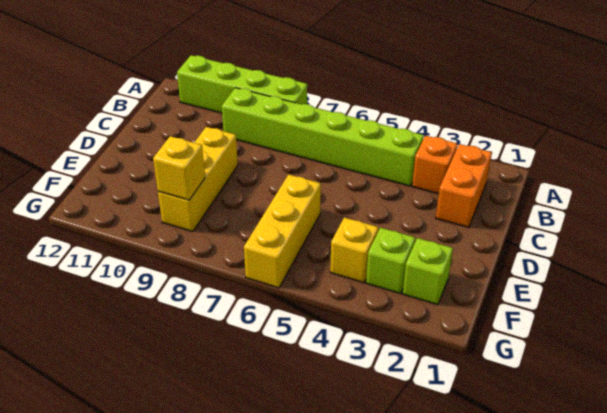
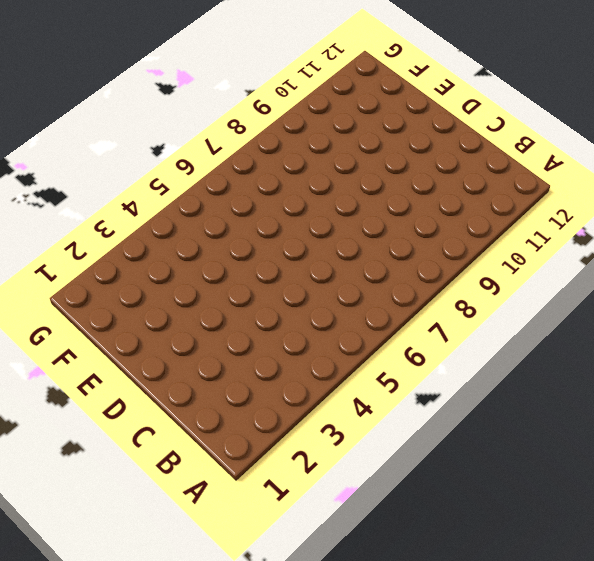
none -> lime brick A8:A11 level 1
none -> orange brick B2:C2 level 1

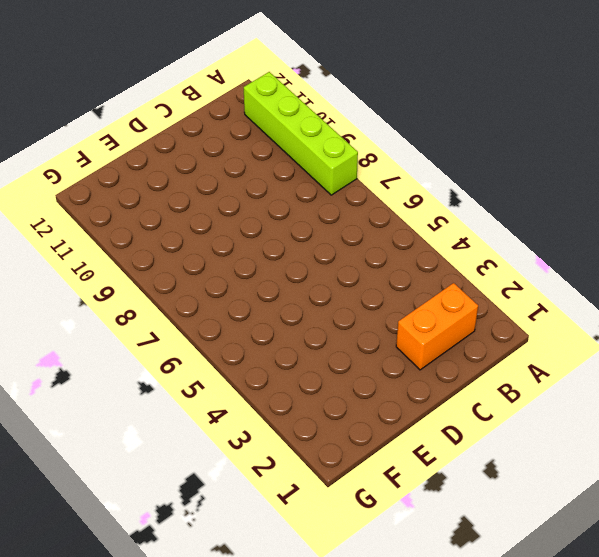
none -> orange brick B3 level 1
none -> lime brick B4:B9 level 1

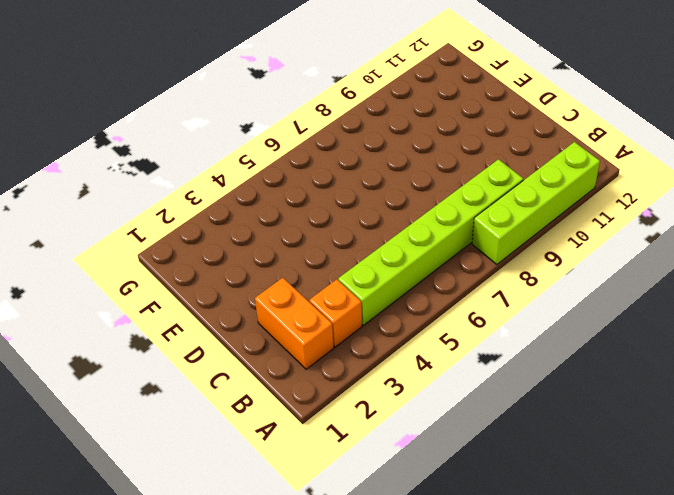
none -> yellow brick D9:F9 level 1
none -> yellow brick E6:G6 level 1

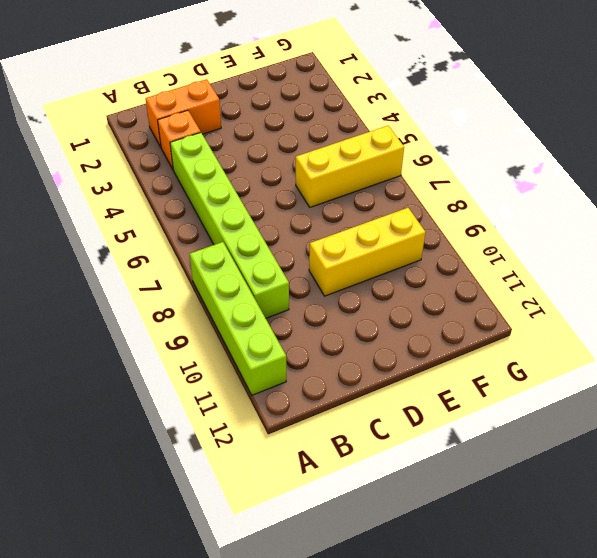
none -> lime brick F2 level 1
none -> lime brick F3 level 1

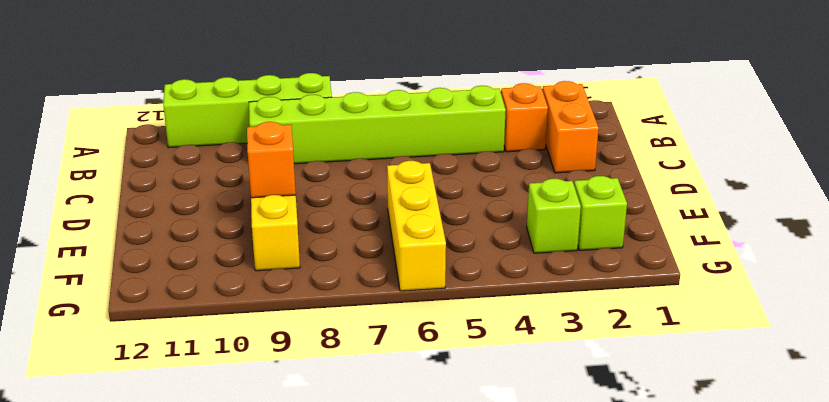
orange brick E9 level 2 -> none
none -> yellow brick F4 level 1
none -> yellow brick F9 level 2

